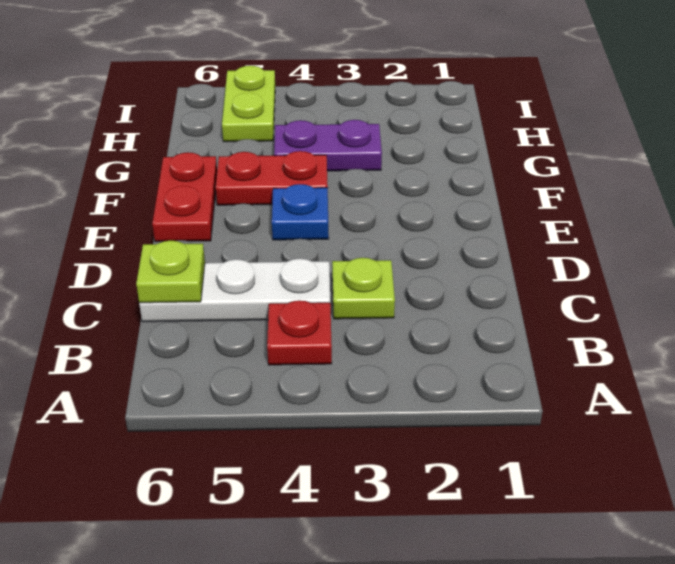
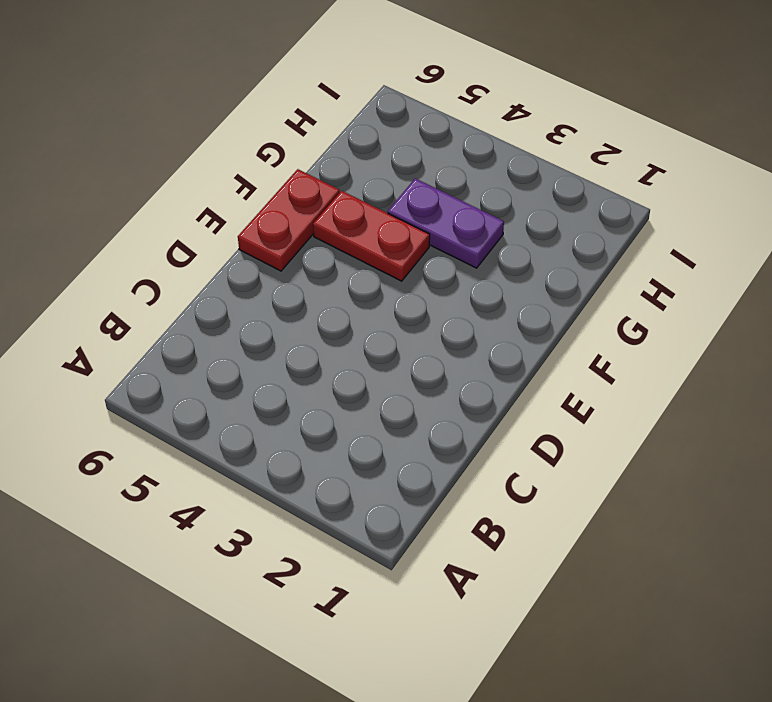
none -> red plate B4 level 1
none -> lime plate C3 level 1

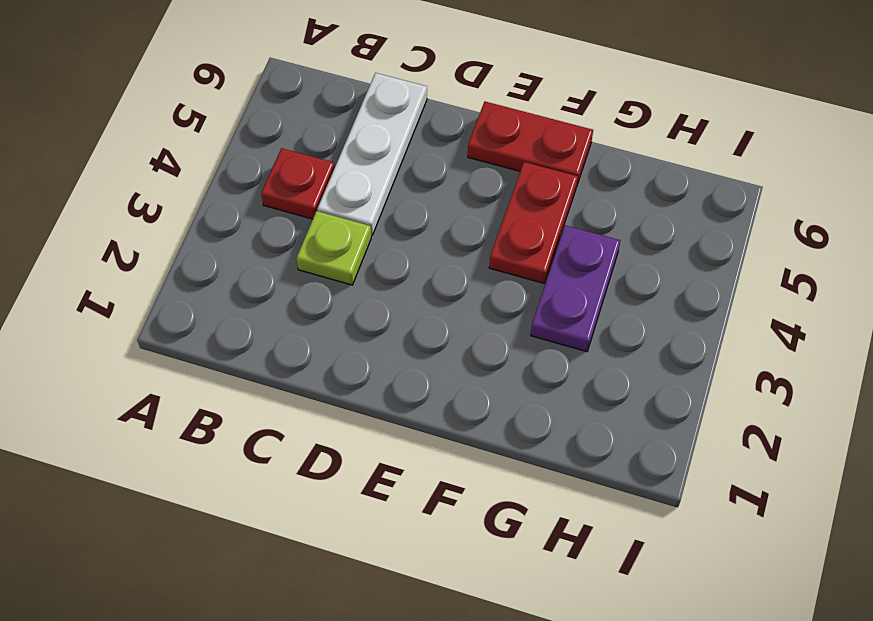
none -> blue plate E4 level 1
none -> lime plate H5:I5 level 1

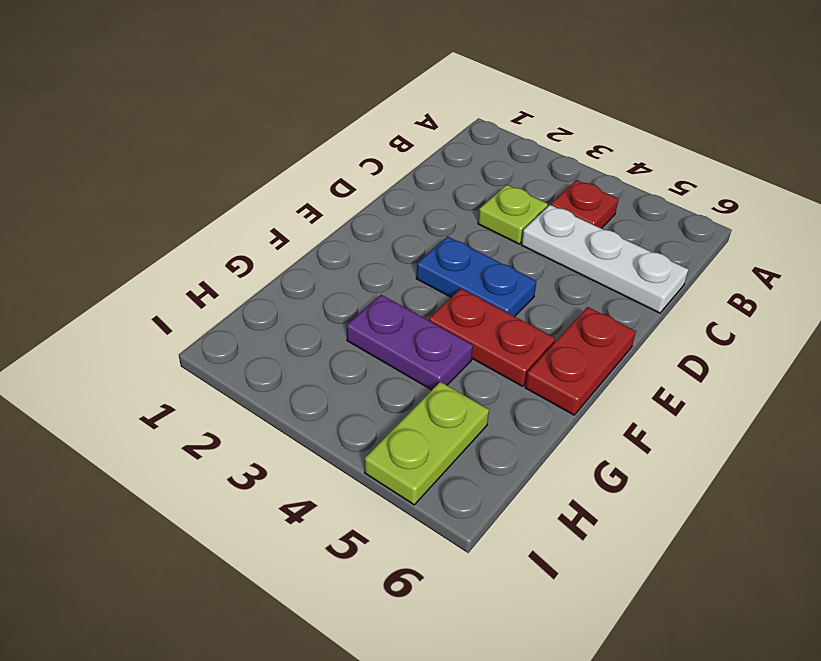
blue plate E3:E4 level 1 -> blue plate E4 level 1
none -> lime plate C6 level 2

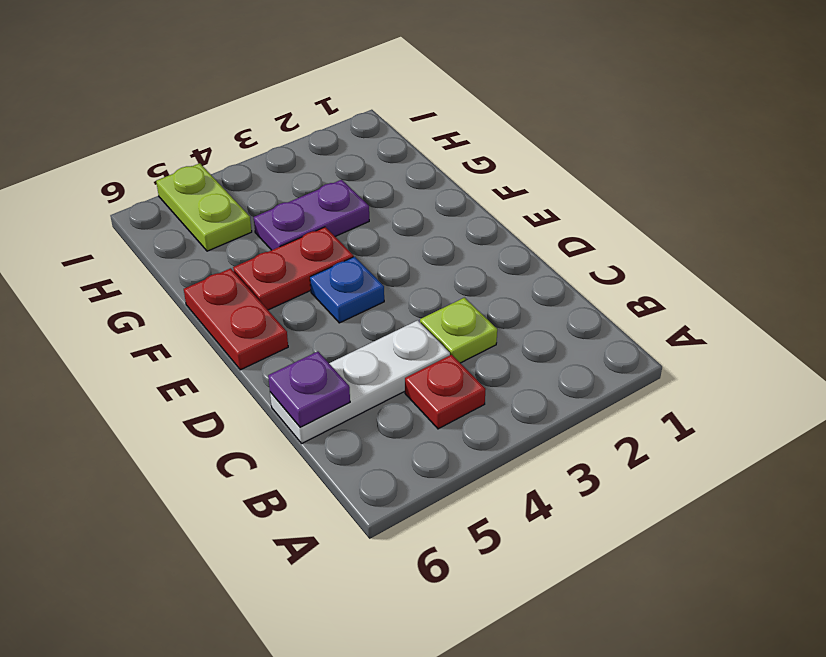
purple plate C6 level 2 -> lime plate C6 level 2

